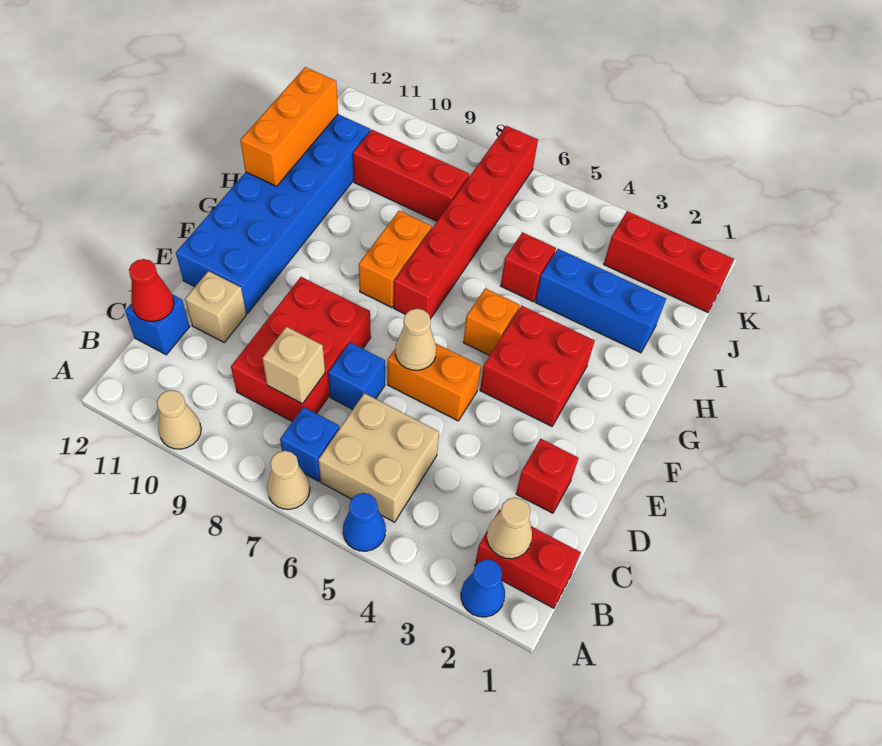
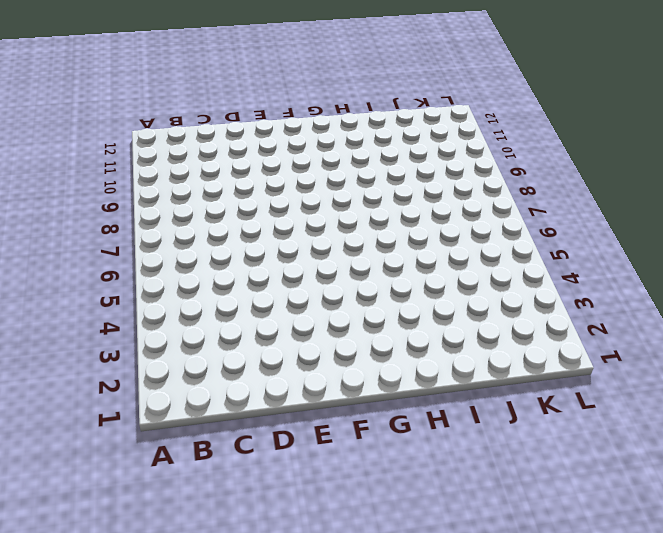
none -> blue cone A2 level 1
none -> blue cone A5 level 1
none -> tan cone A7 level 1

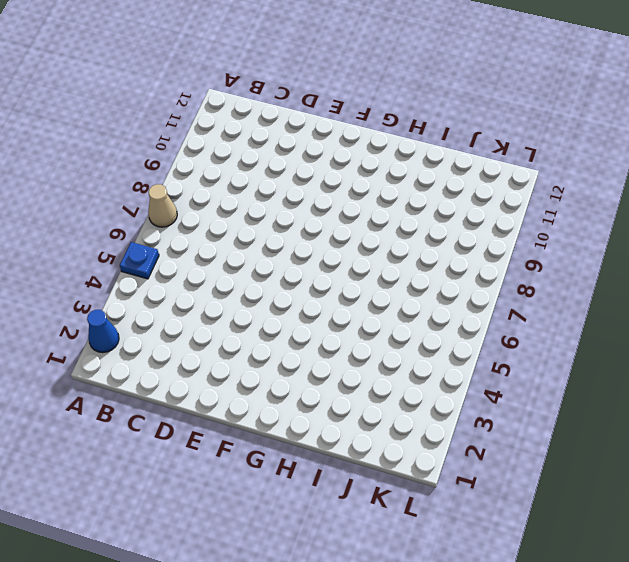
blue plate A5 level 1 -> blue cone A5 level 1
none -> tan cone A10 level 1
none -> red brick B1:B2 level 1
none -> tan brick B5:C6 level 1

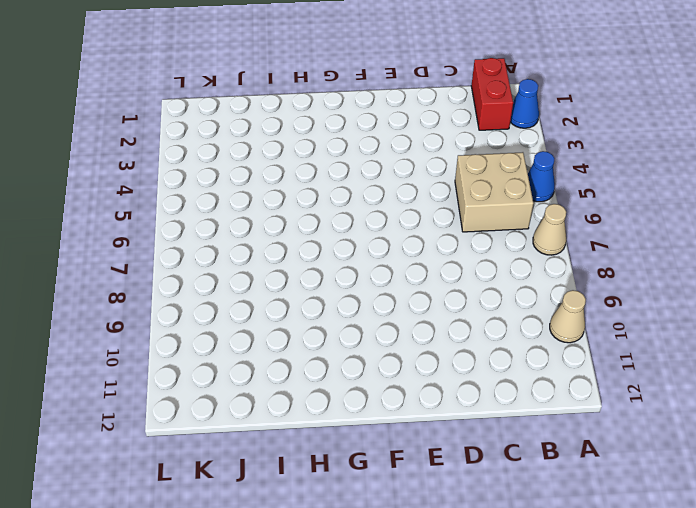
none -> blue brick B7 level 1
none -> red brick C8:E9 level 1
none -> blue brick C12 level 1

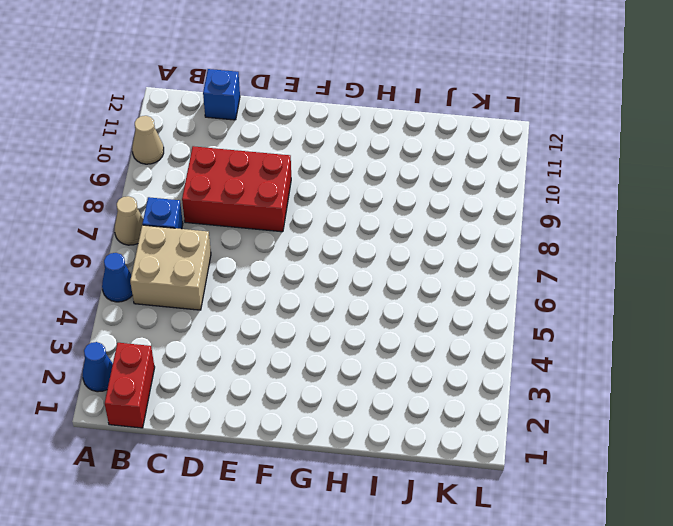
none -> red brick D2 level 1
none -> blue brick D7 level 1
none -> tan brick D11 level 1

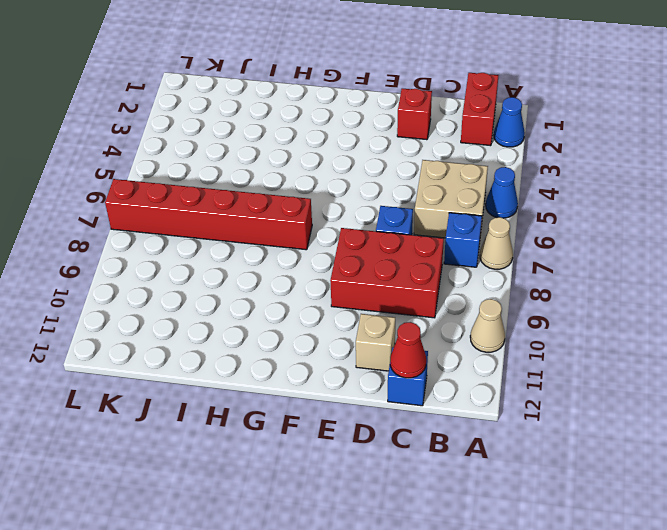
none -> orange brick E5:E6 level 1
none -> blue brick E11:J12 level 1
none -> red brick F3:G4 level 1

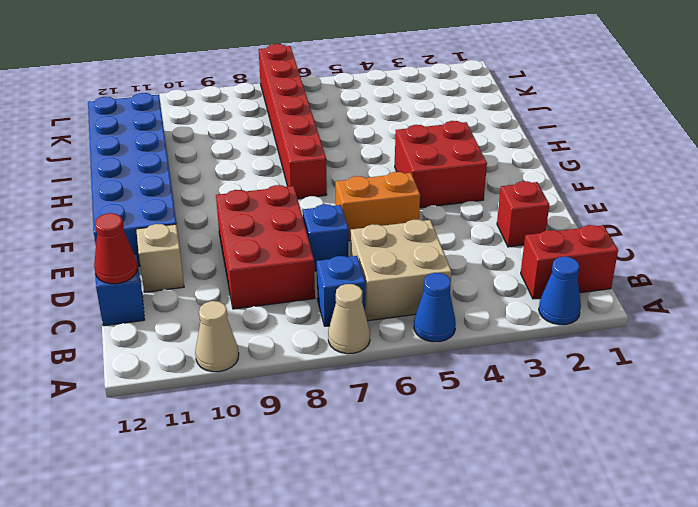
none -> orange brick G5 level 1
none -> orange brick G8:H8 level 1
none -> blue brick I2:I4 level 1

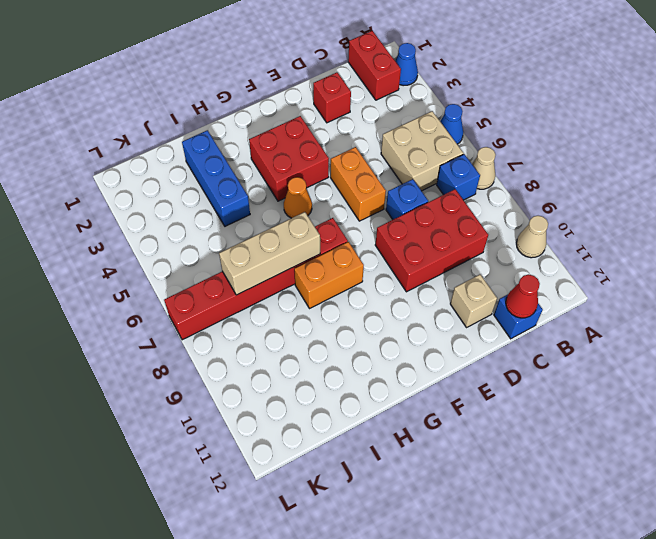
orange cone G5 level 1 -> orange brick G5 level 1
tan brick H7:J7 level 2 -> none
none -> blue brick E11:J12 level 1
none -> red brick I5 level 1
none -> red brick J8:J10 level 1

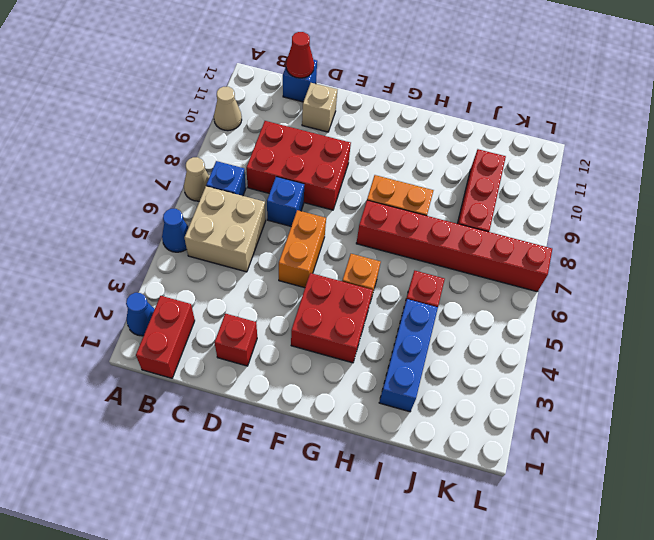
none -> blue brick E11:J12 level 1
none -> red brick K1:K3 level 1
none -> tan cone B2 level 2

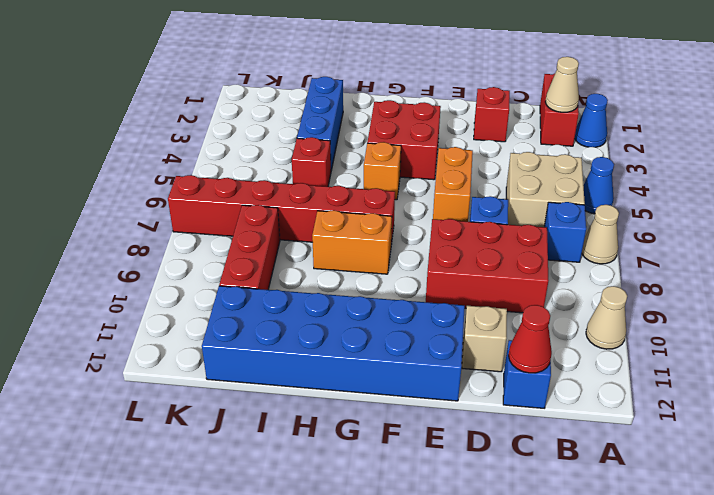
none -> red brick K1:K3 level 1
none -> tan brick C8 level 2
none -> tan cone E6 level 2

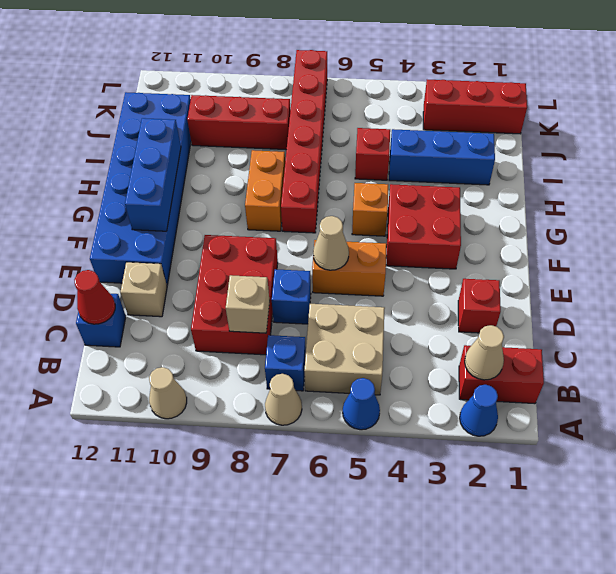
blue brick F11:H11 level 2 -> none
none -> orange brick H12:J12 level 2

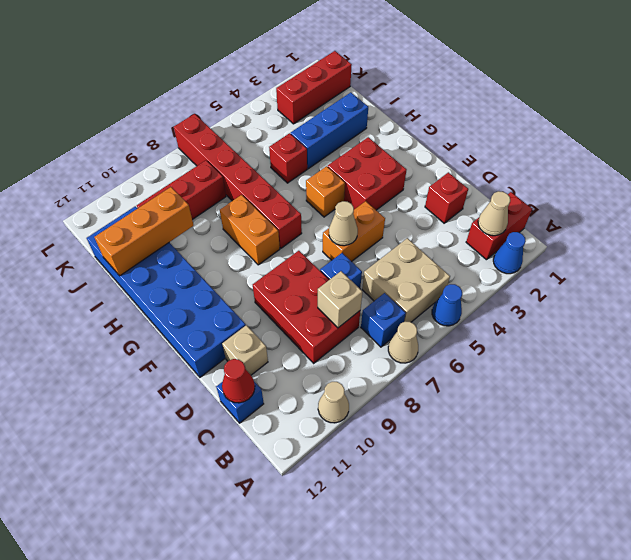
orange brick I10:I12 level 2 -> orange brick H12:J12 level 2

